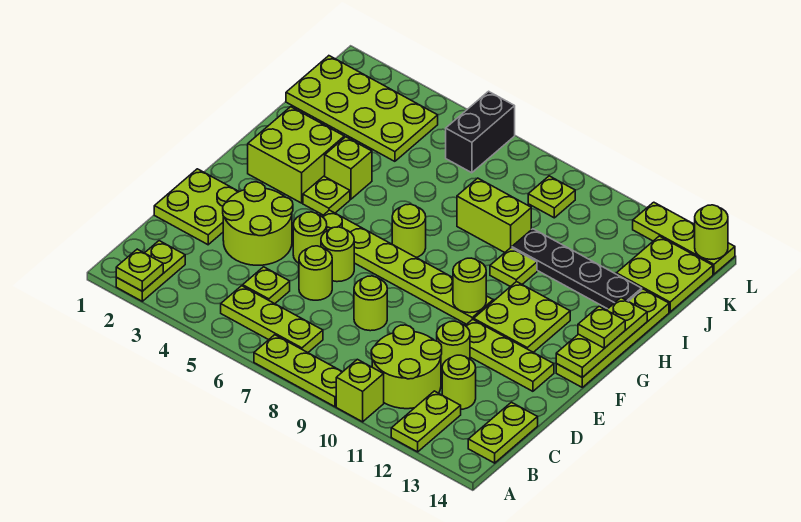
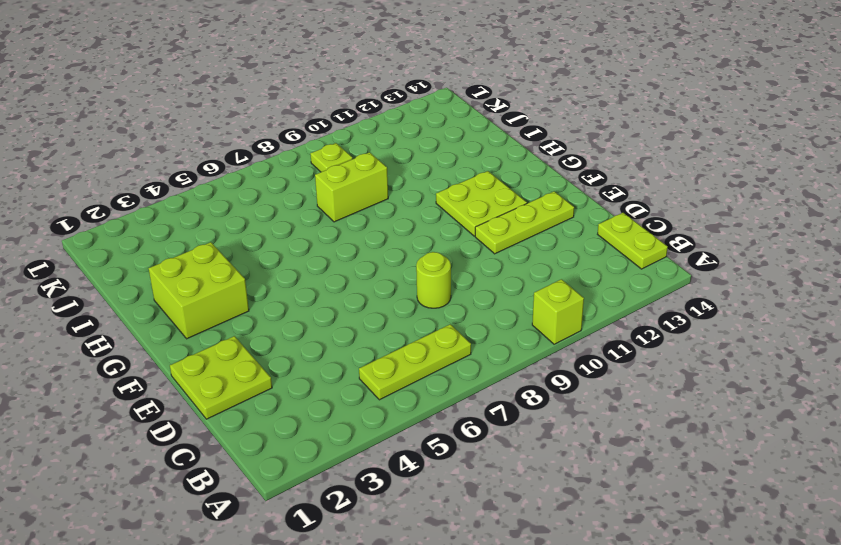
none -> lime plate A2:B2 level 1
none -> lime plate A7:A9 level 1
none -> lime plate A12:B12 level 1
none -> lime round brick B10:C11 level 1

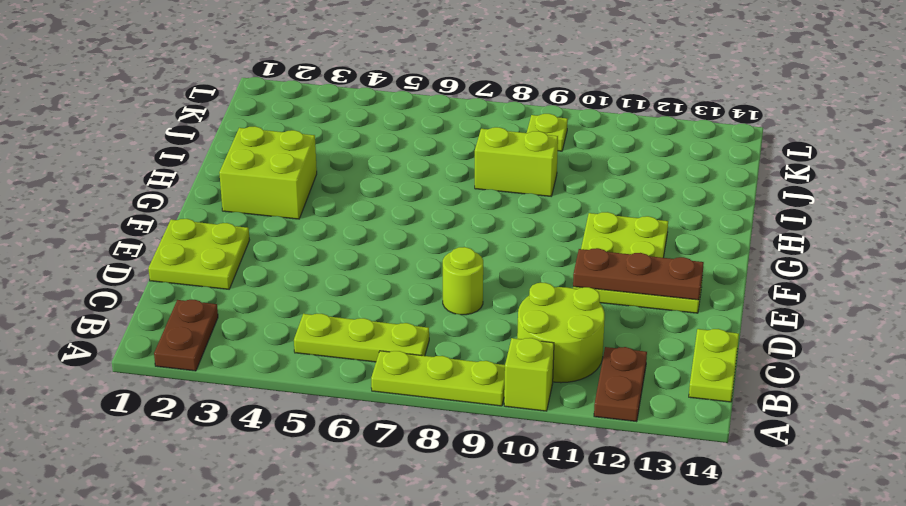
brown plate A2:B2 level 1 -> lime plate A2:B2 level 1
brown plate A12:B12 level 1 -> lime plate A12:B12 level 1
brown plate E11:E13 level 2 -> none
none -> lime plate C5 level 1
none -> lime round brick C12 level 1
none -> lime round brick D3:E4 level 1
none -> lime round brick D6 level 1

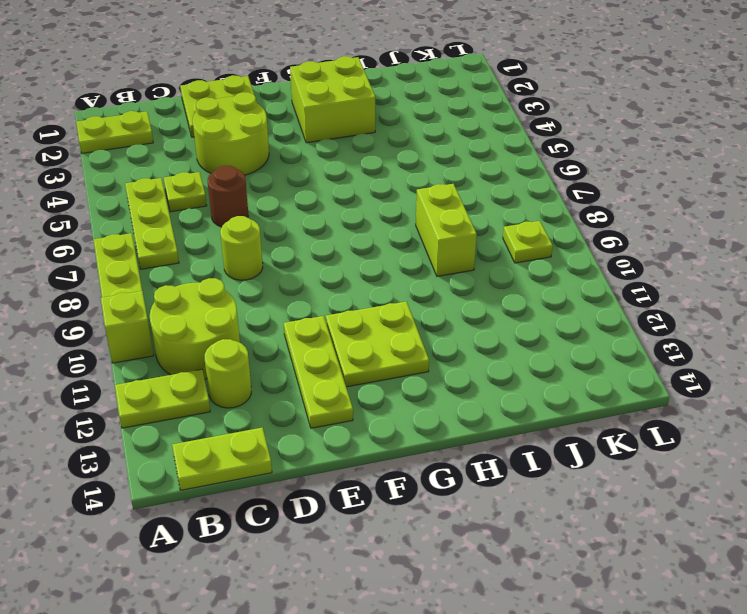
brown round brick D6 level 1 -> lime round brick D6 level 1
none -> lime round brick D11 level 1
none -> lime round brick E5 level 1
none -> lime round brick E6 level 1
none -> lime plate F5:F10 level 1

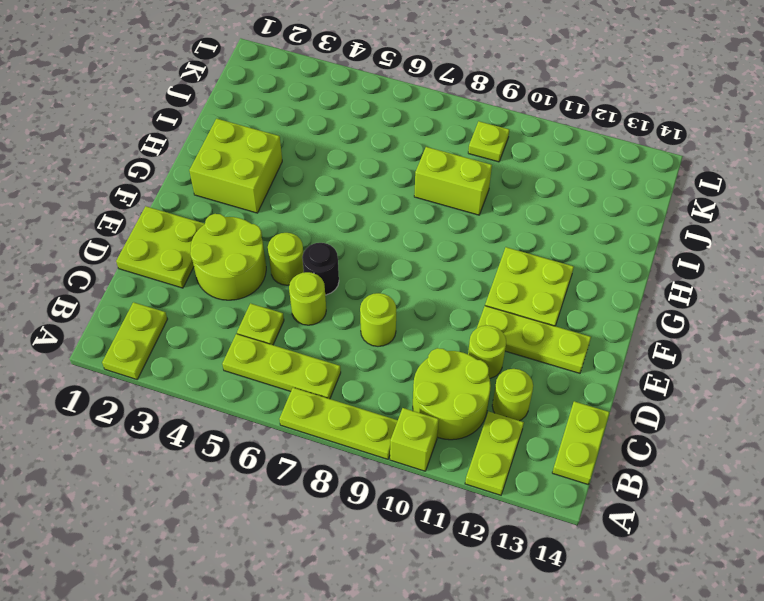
black round brick E6 level 1 -> lime round brick E6 level 1
none -> lime plate F5:F10 level 1
none -> lime plate F14:I14 level 1
none -> lime plate G4 level 1
none -> lime round brick G7 level 1

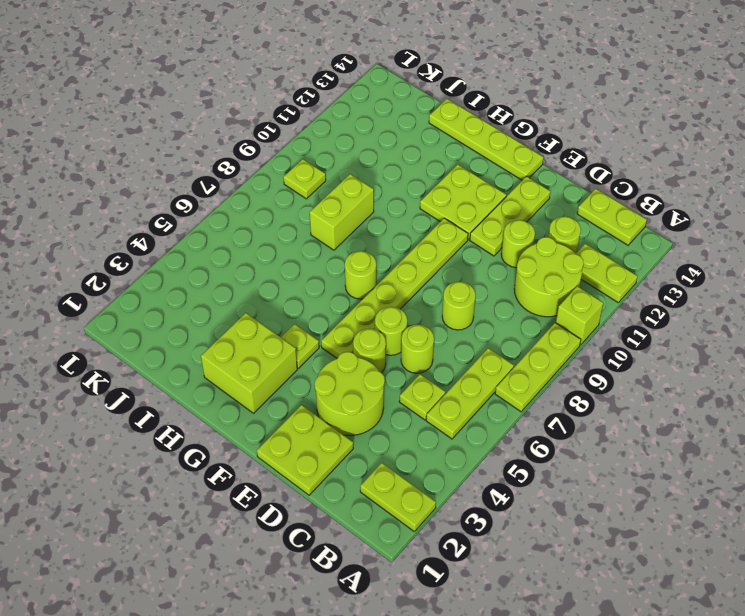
none -> lime brick H4 level 1
none -> lime plate H10 level 1
none -> black plate I10:I13 level 1
none -> lime plate J1:K4 level 1

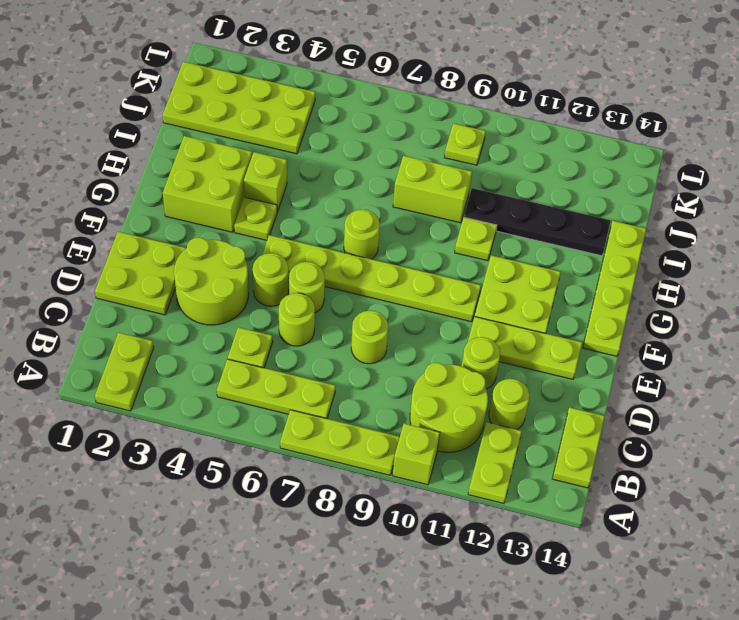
none -> lime plate J13:K14 level 1
none -> black brick K6:L6 level 1
none -> lime plate L12:L14 level 1
none -> lime plate A2 level 2

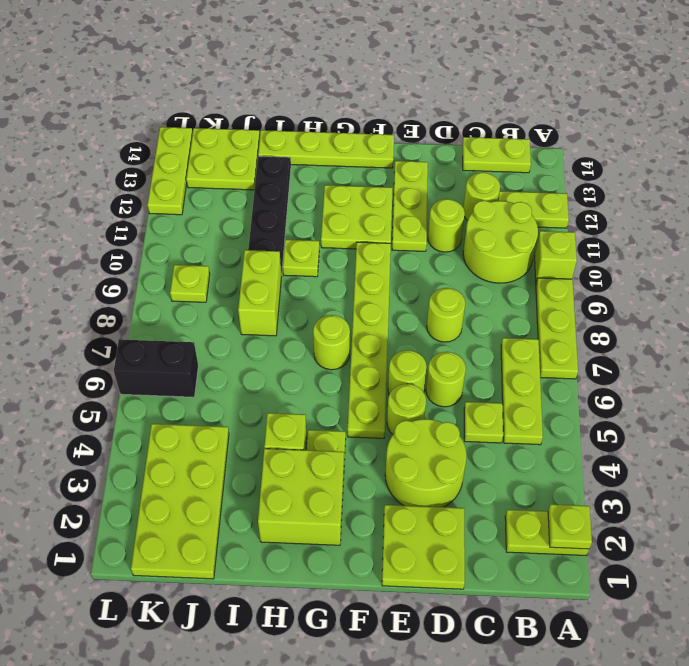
none -> lime round brick F10 level 2
none -> lime plate F14:H14 level 2
none -> lime round brick L14 level 2
none -> lime plate G14 level 3

